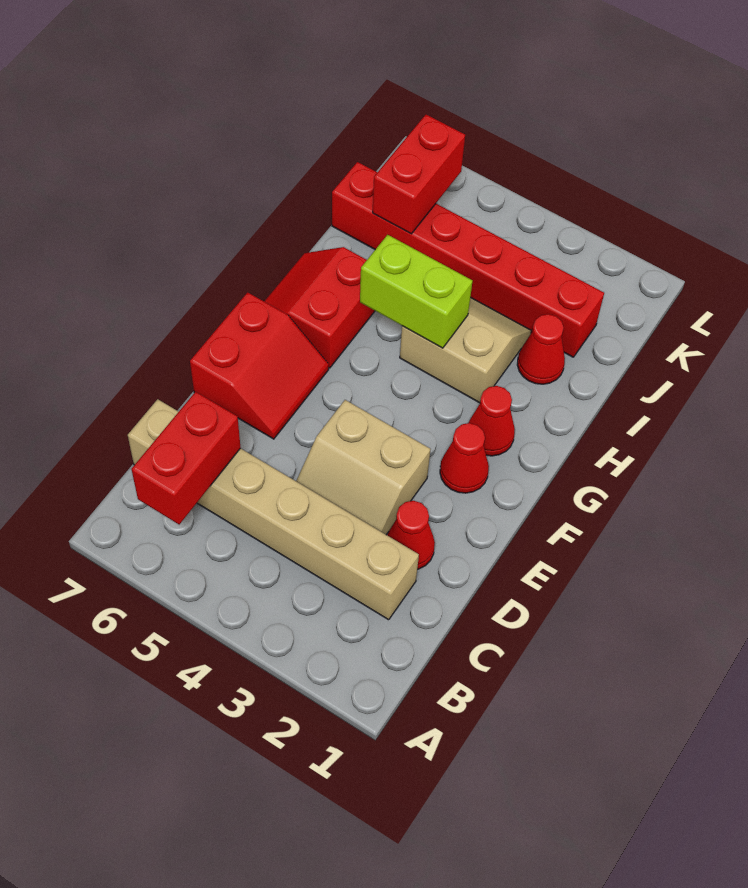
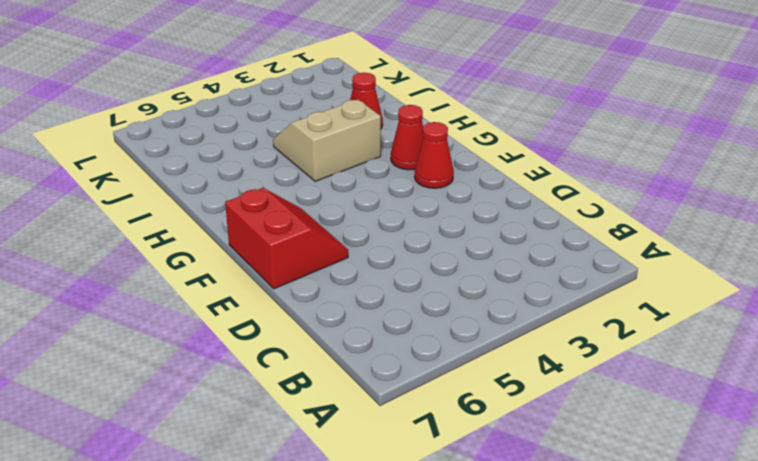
none -> tan brick C2:C7 level 1
none -> red cone D2 level 1
none -> tan slope D3:E4 level 1 top E

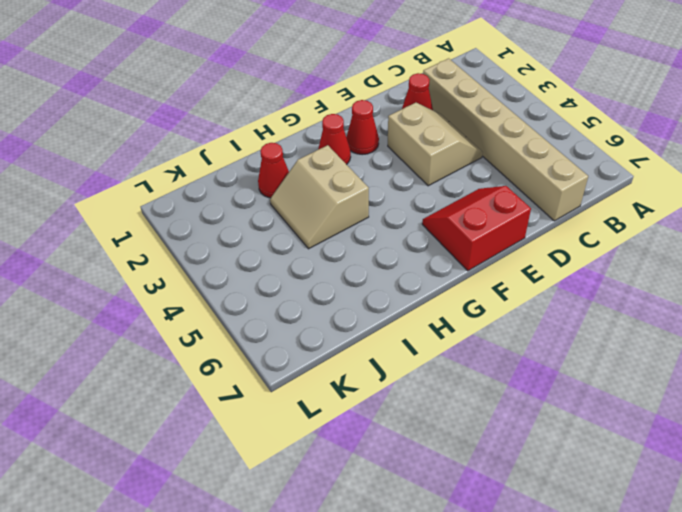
none -> red slope G6:H7 level 1 top 6
none -> red brick J2:J7 level 1
none -> red brick B6:C6 level 2

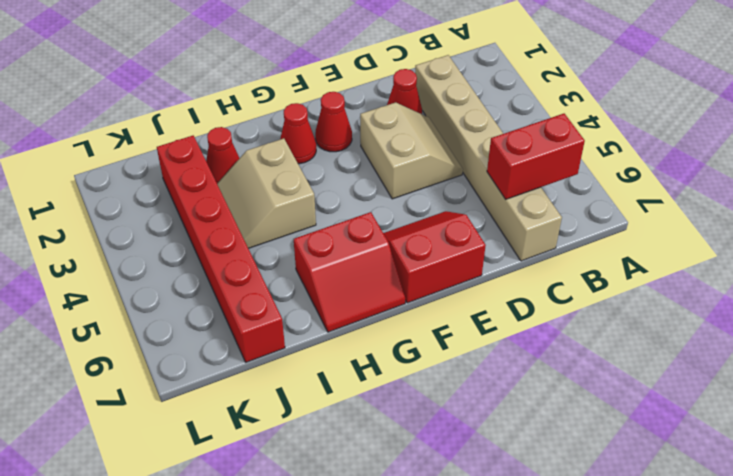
none -> lime brick H4:H5 level 2
none -> red brick J6:K6 level 2

